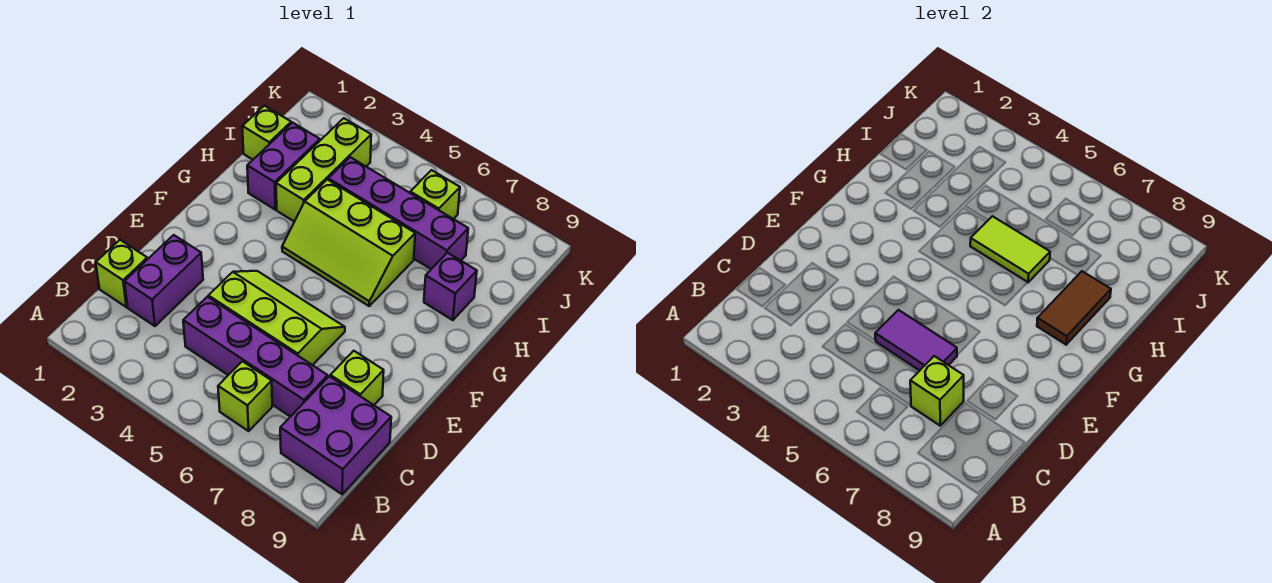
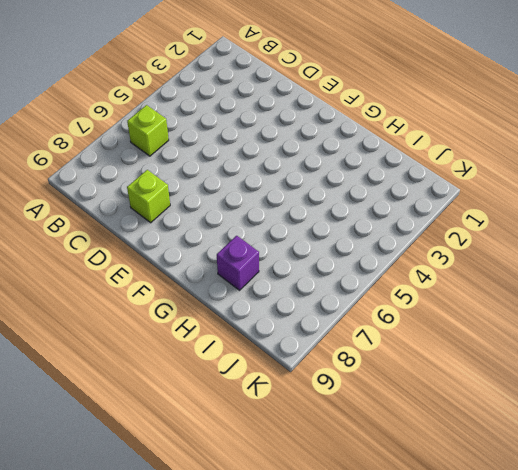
none -> purple brick B8:C9 level 1
none -> lime brick C1 level 1
none -> purple brick C2:D2 level 1

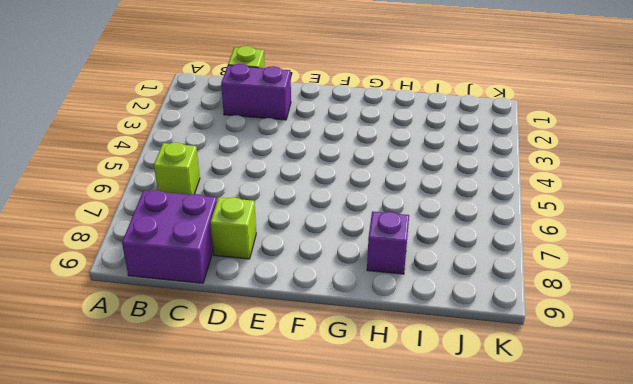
none -> purple brick C4:C7 level 1
none -> lime slope D4:E6 level 1 top D
none -> lime slope G4:H6 level 1 top H

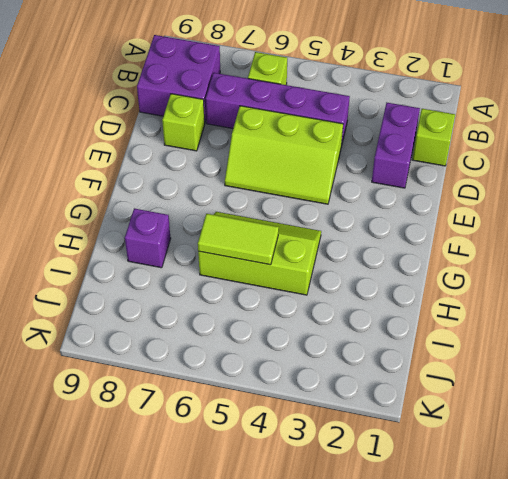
none -> purple brick H2:I2 level 1
none -> lime brick H3:J3 level 1
none -> lime brick I1 level 1

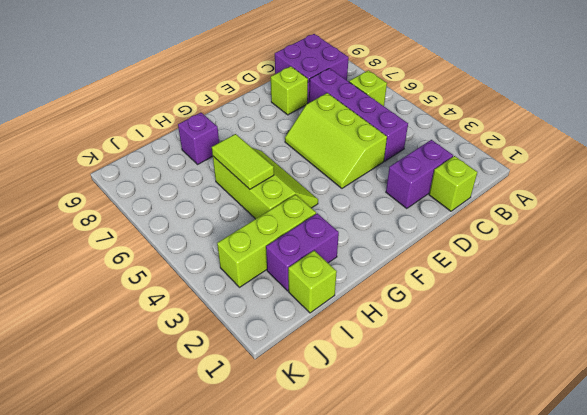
none -> purple brick I4:I7 level 1
none -> lime brick J6 level 1
none -> lime brick C7 level 2

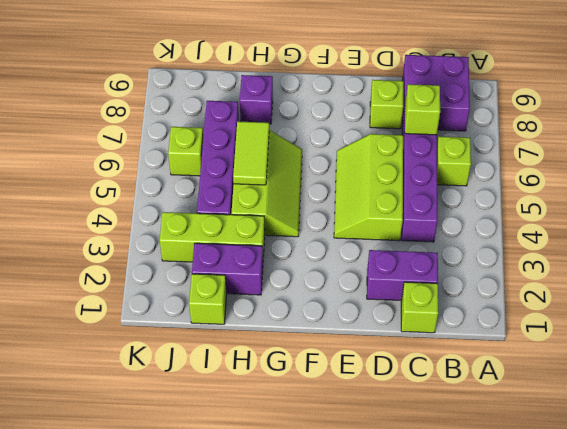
none -> purple tile D5:D6 level 2
none -> brown tile G8:H8 level 2

